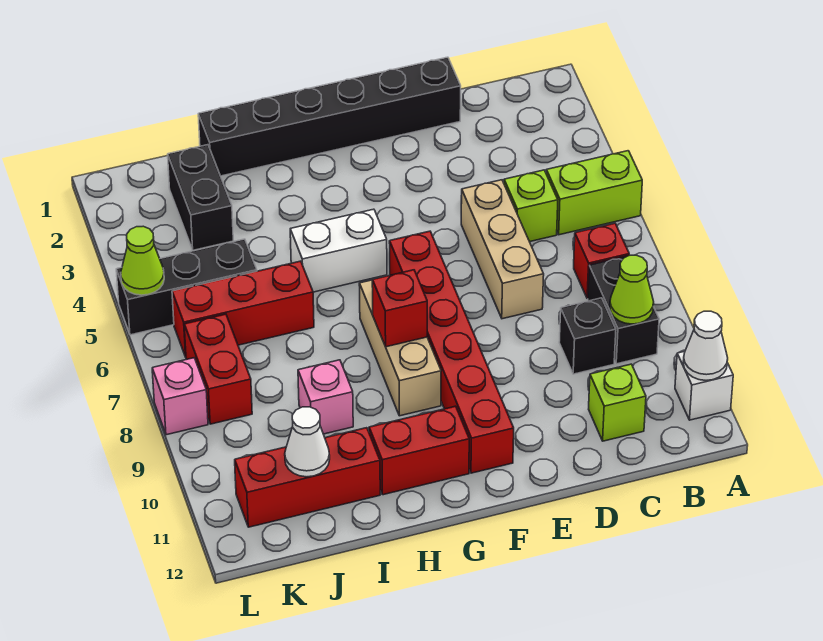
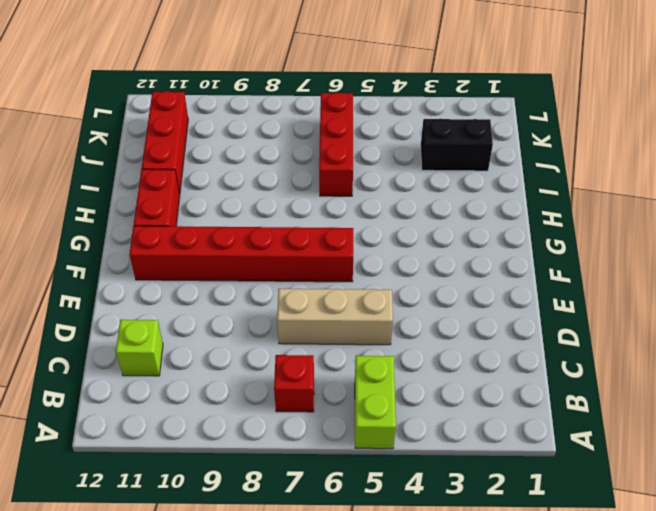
none -> white brick A11 level 1
none -> black brick B8:B9 level 1
none -> lime brick C5 level 1

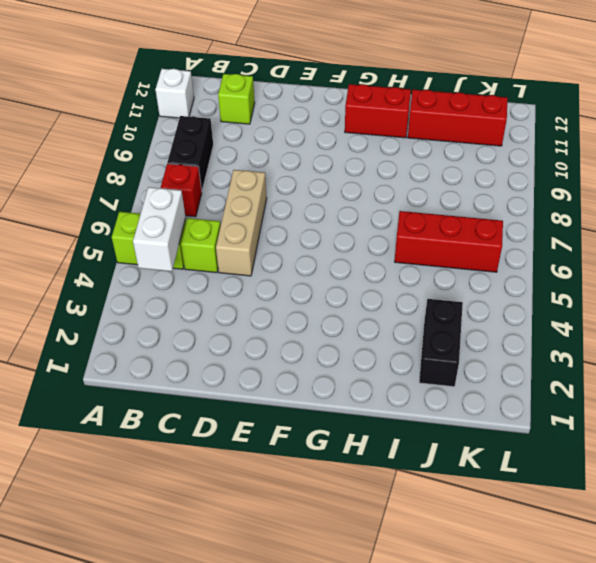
white brick B4:B5 level 2 -> white brick G5:H5 level 1
none -> black brick C9 level 1
none -> black brick D1:I1 level 1
none -> red brick F6:F11 level 1

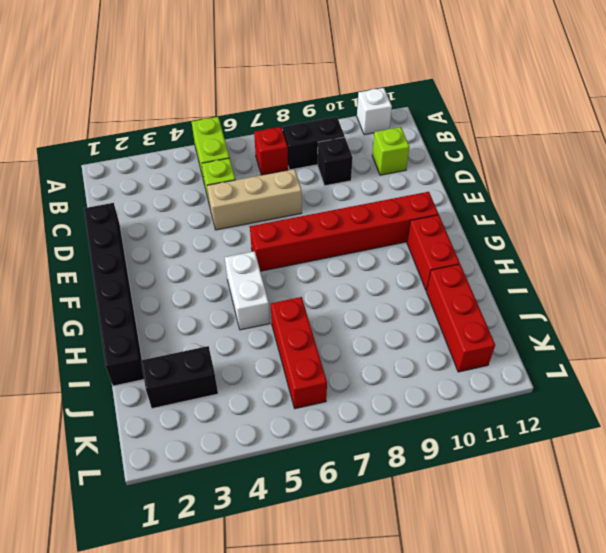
none -> tan brick G7:G9 level 1
none -> pink brick I9 level 1
none -> black brick J5:L5 level 1

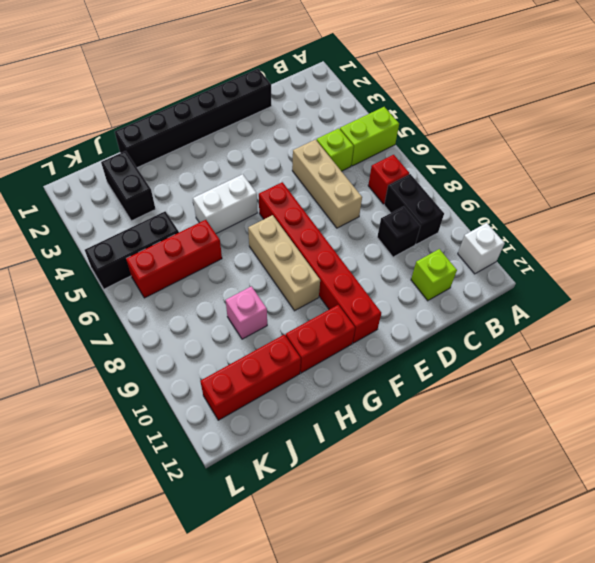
none -> red brick K7:K8 level 1
none -> pink brick L8 level 1
none -> white cone A11 level 2

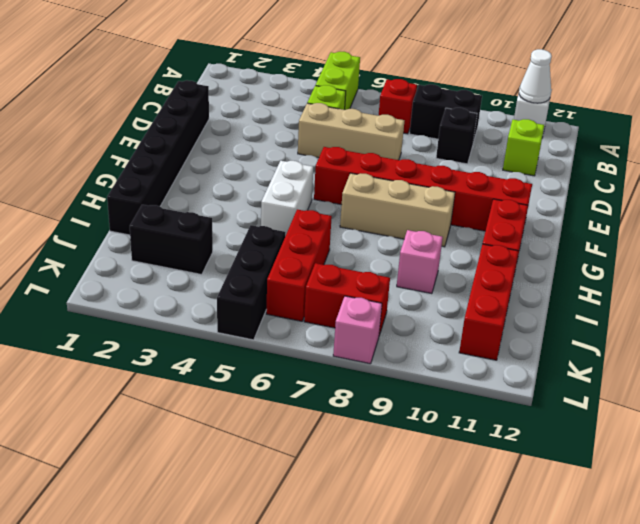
none -> lime cone B9 level 2
none -> red brick G8 level 2
none -> white cone J11 level 2

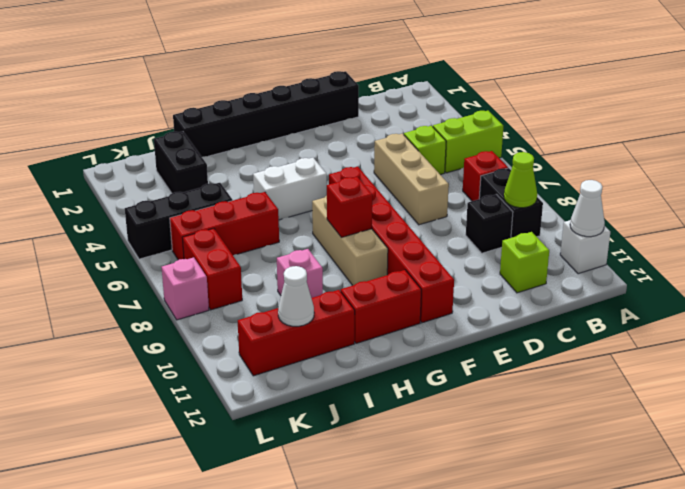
none -> lime cone L5 level 2

